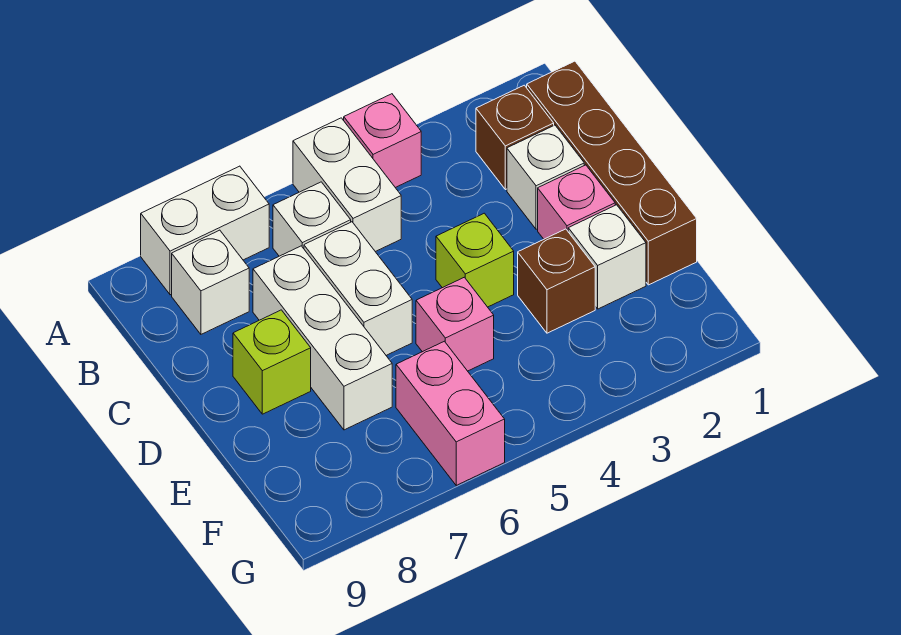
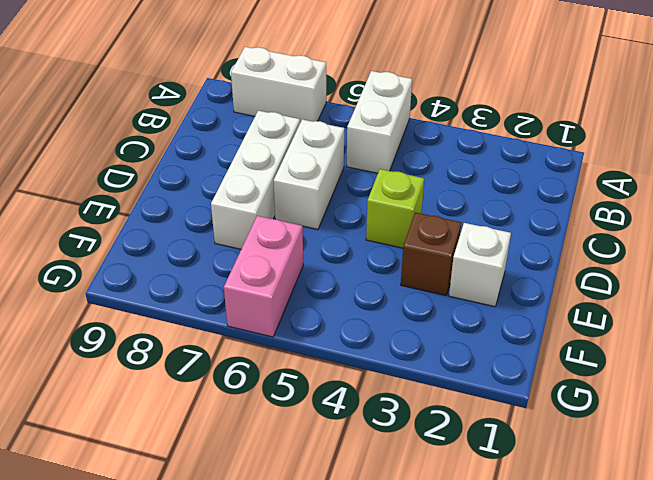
none -> pink brick A4 level 1
none -> brown brick B1:E1 level 1
none -> brown brick B2 level 1

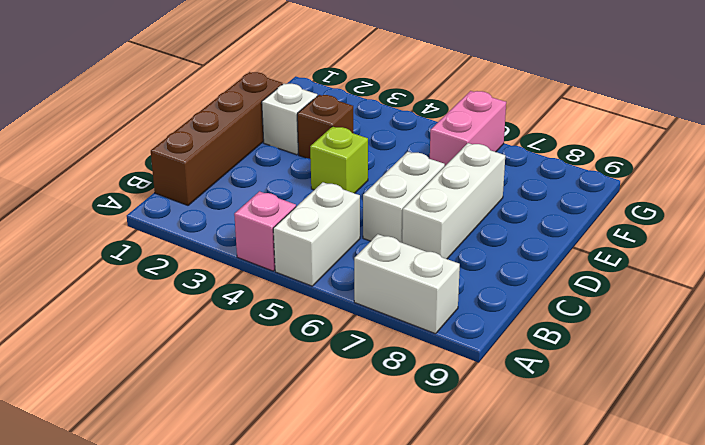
none -> brown brick B2 level 1
none -> white brick B6 level 1
none -> white brick B8 level 1

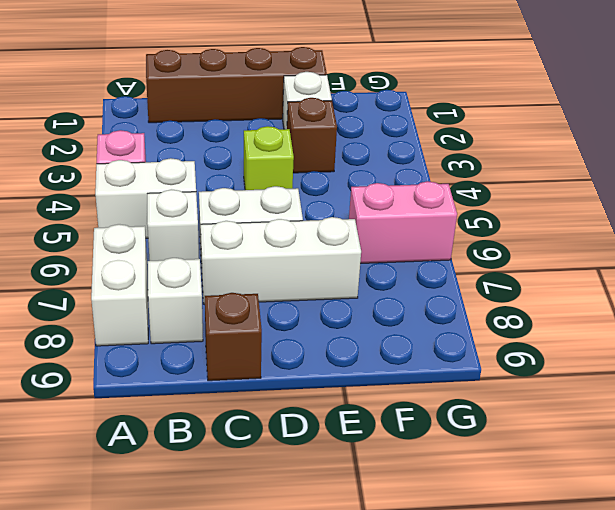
brown brick C9 level 1 -> brown brick B2 level 1
none -> white brick C2 level 1
none -> pink brick D2 level 1
none -> lime brick D8 level 1

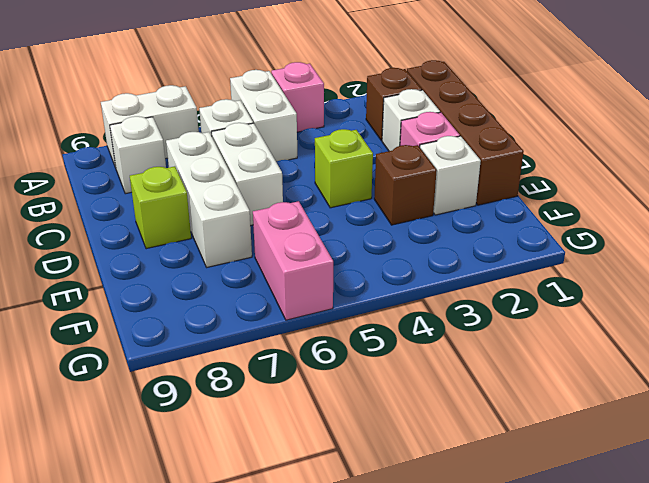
none -> pink brick E5 level 1

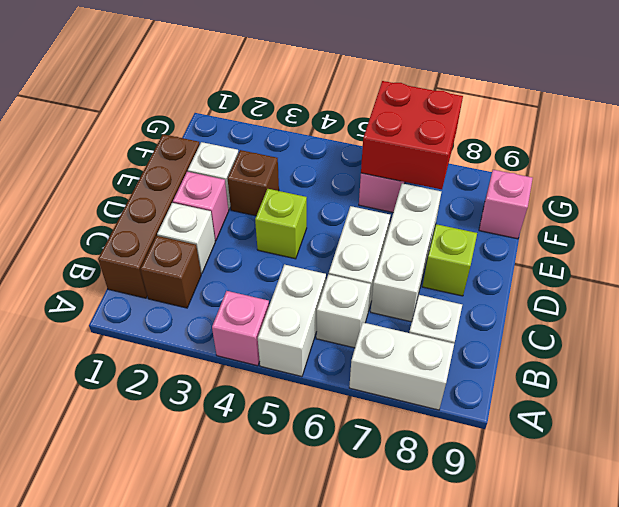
red brick F6:G7 level 2 -> none
pink brick F9 level 1 -> pink brick E5 level 1

